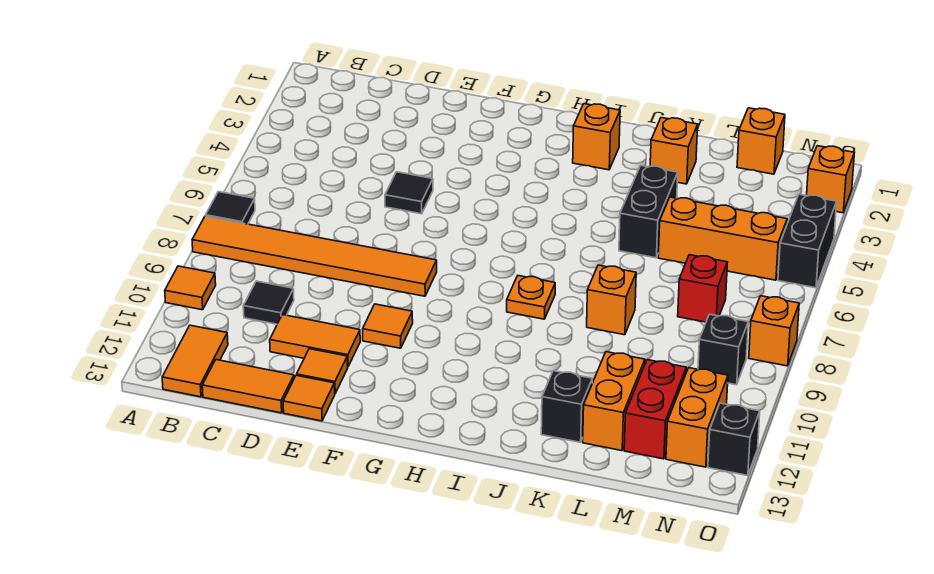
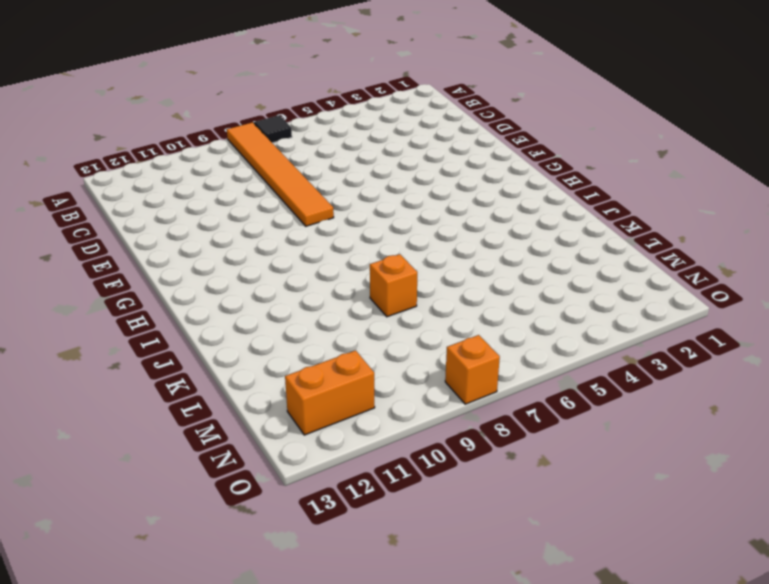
none -> orange tile A10 level 1
none -> orange tile B12:B13 level 1
none -> black tile C10 level 1

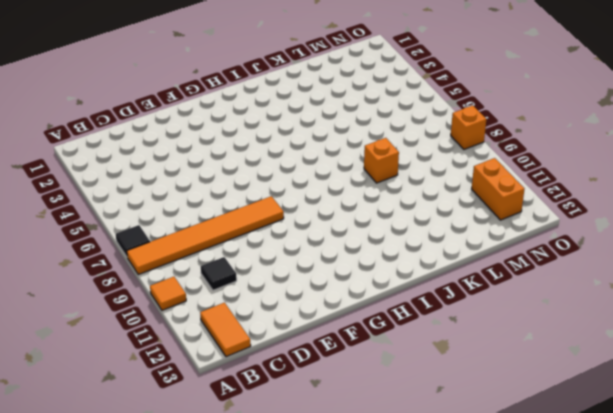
none -> orange tile C13:D13 level 1
none -> orange tile D11:E11 level 1
none -> black tile E5 level 1

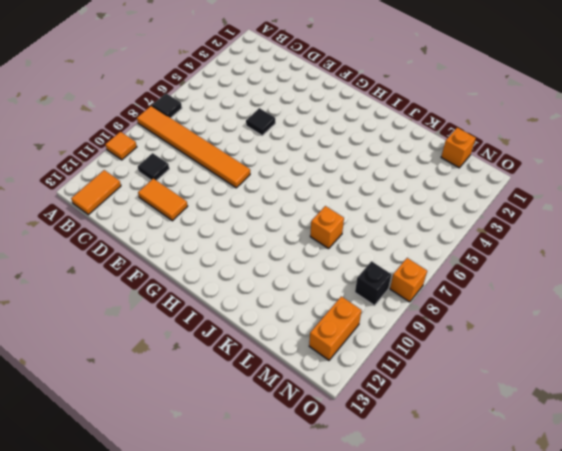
none -> orange tile C13:D13 level 1
none -> orange tile E12 level 1
none -> orange tile E13 level 1

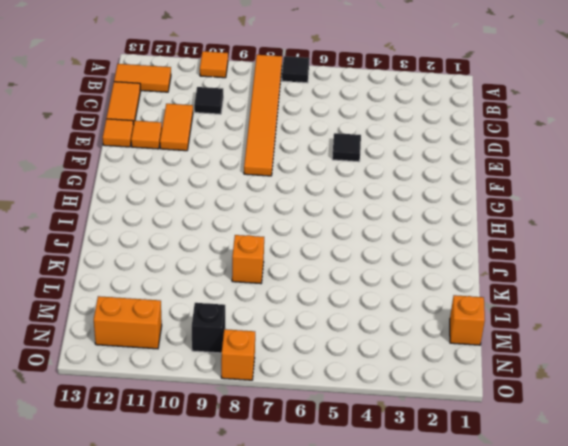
none -> orange tile F10 level 1
none -> orange brick I2 level 1
none -> orange plate I8 level 1

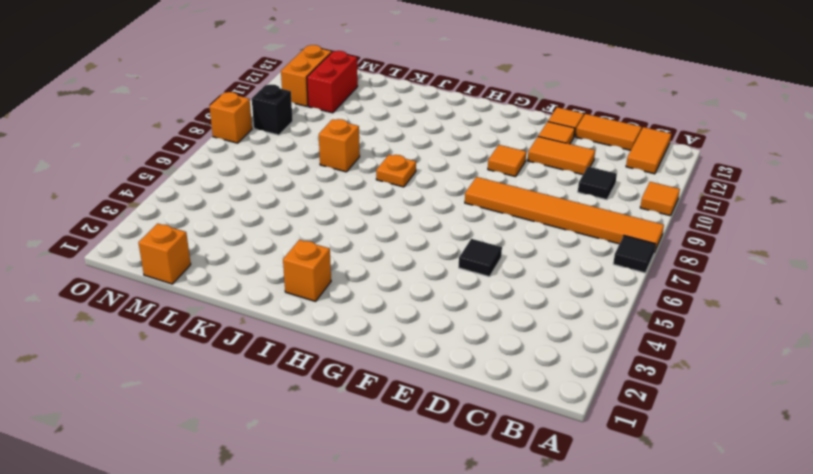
none -> orange brick K2 level 1
none -> black brick K4:K5 level 1
none -> black brick K12 level 1

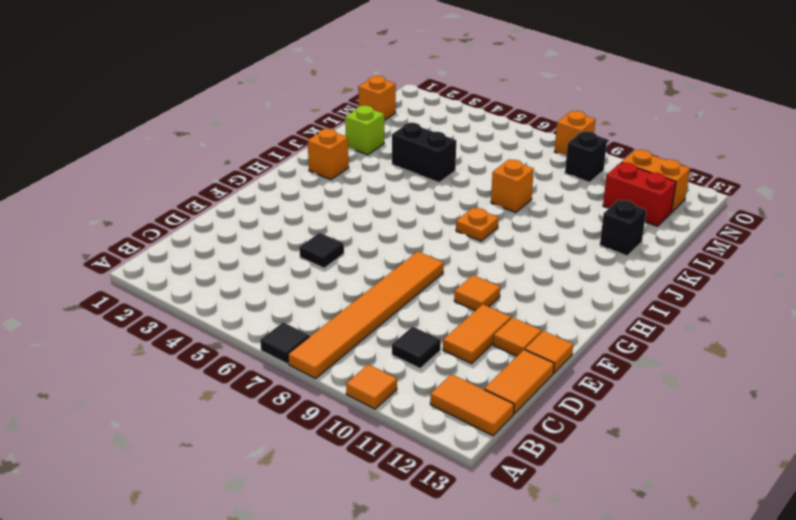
lime brick K2 level 1 -> orange brick K2 level 1
none -> orange brick L5:N5 level 1
none -> orange brick L11:L12 level 1
none -> red brick M7 level 1

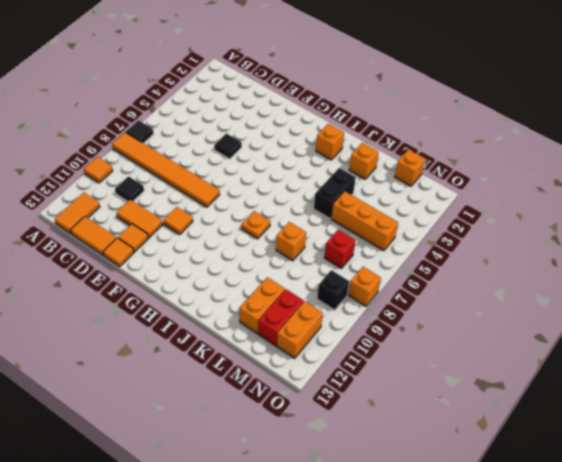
none -> black brick K12 level 1
none -> orange brick O2 level 1
none -> black brick O4:O5 level 1

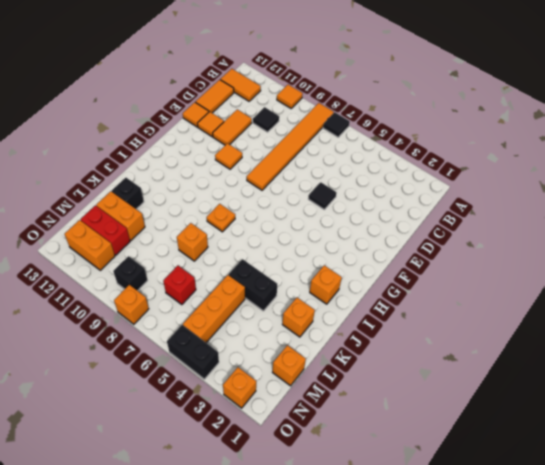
none -> black brick O12 level 1

